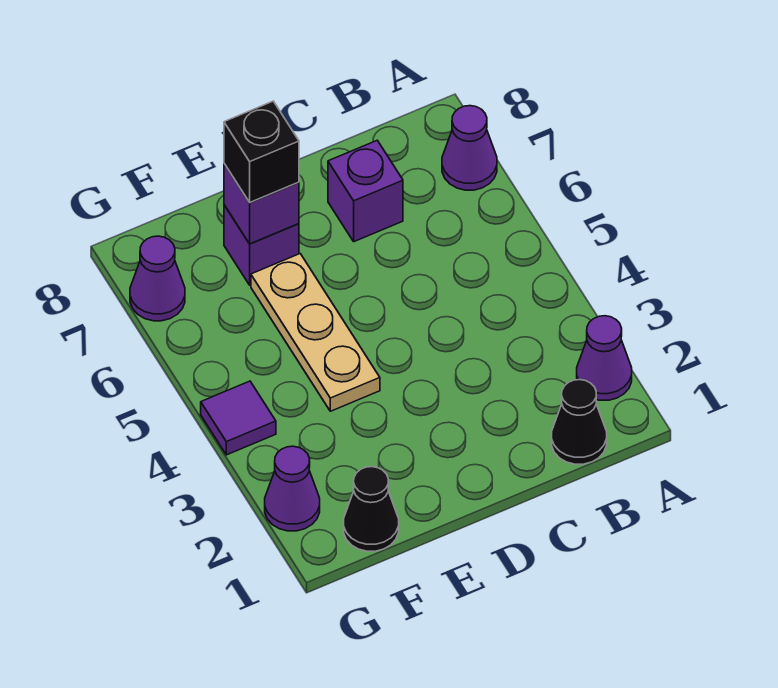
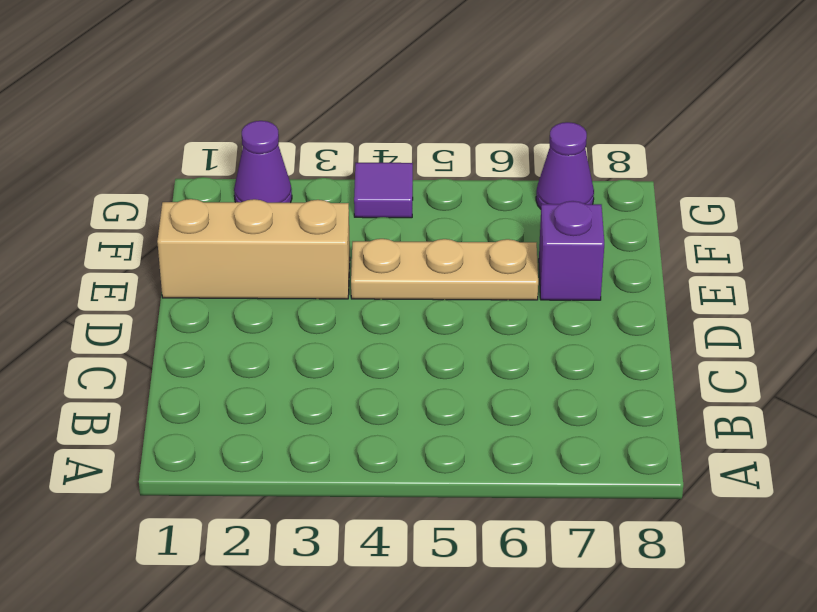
tan brick E1:E3 level 1 -> none
none -> purple cone A2 level 1
none -> purple cone A7 level 1
none -> black cone B1 level 1

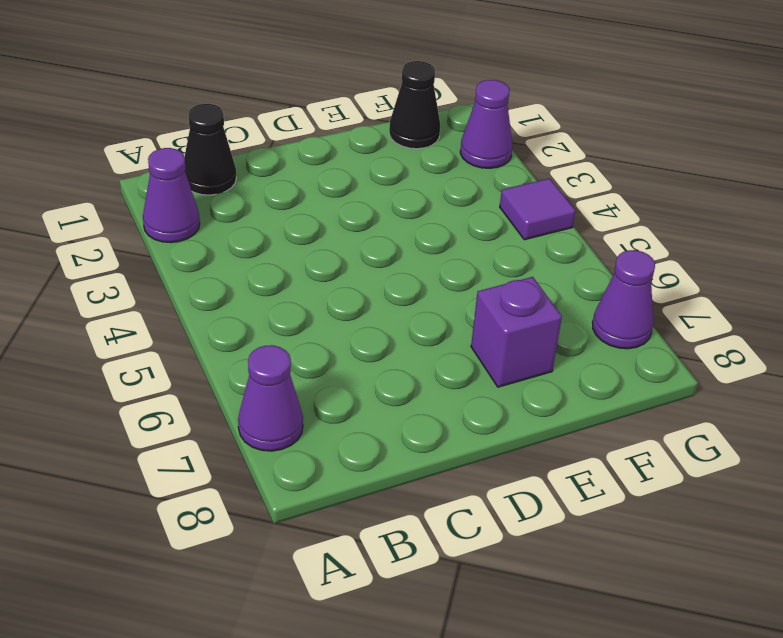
none -> purple brick C7 level 1
none -> tan plate E4:E6 level 1
none -> purple brick E7 level 2

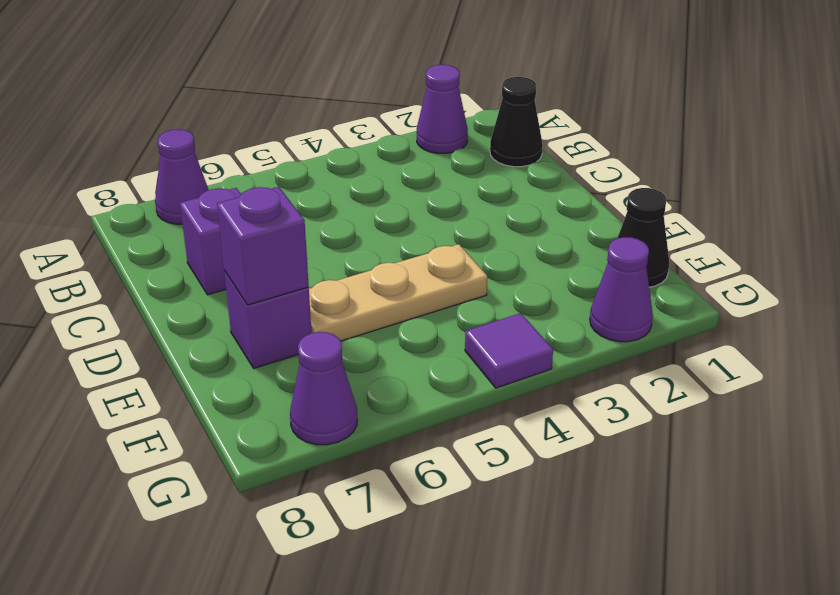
none -> black brick E7 level 3

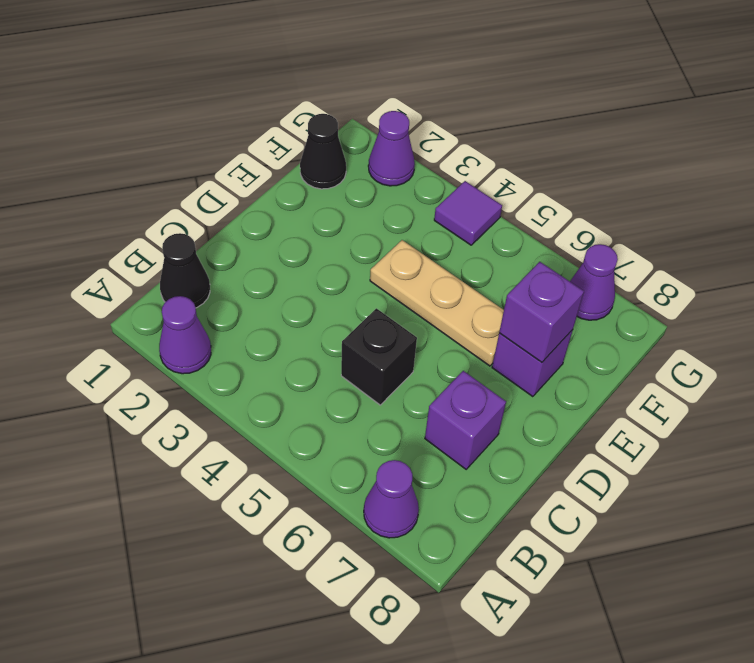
black brick C5 level 1 -> black brick E7 level 3

